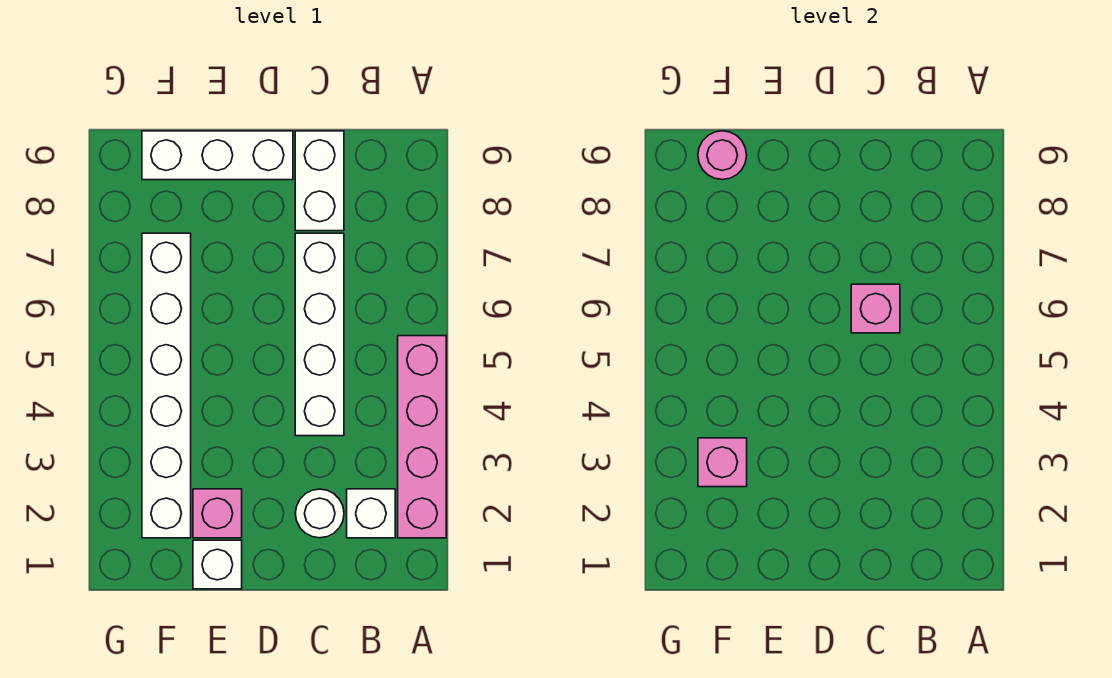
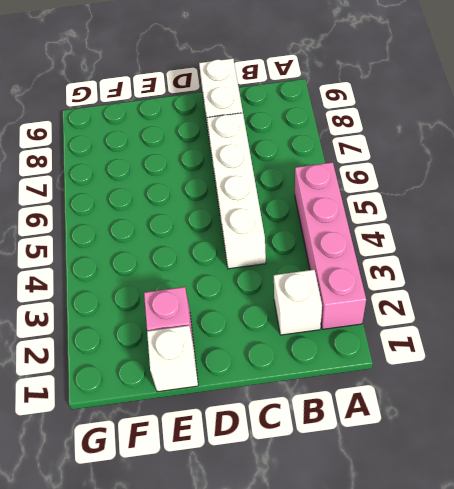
none -> white round brick C2 level 1
none -> white brick D9:F9 level 1
none -> white brick F2:F7 level 1

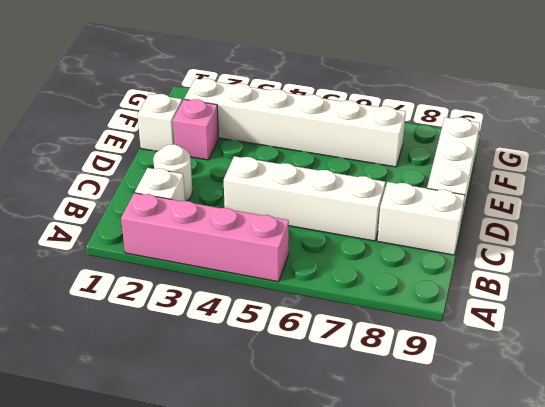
none -> pink brick C6 level 2
none -> pink brick F3 level 2
none -> pink round brick F9 level 2

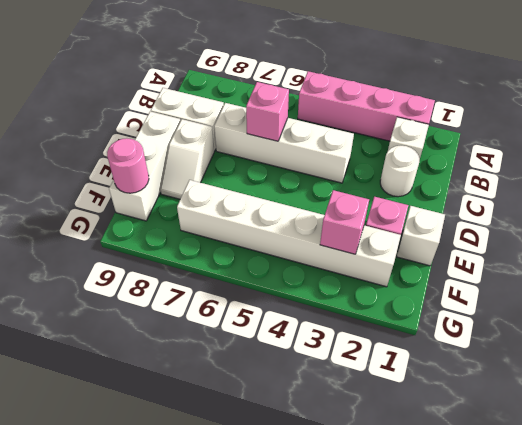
white slope D8:E8 level 1 top D -> none

